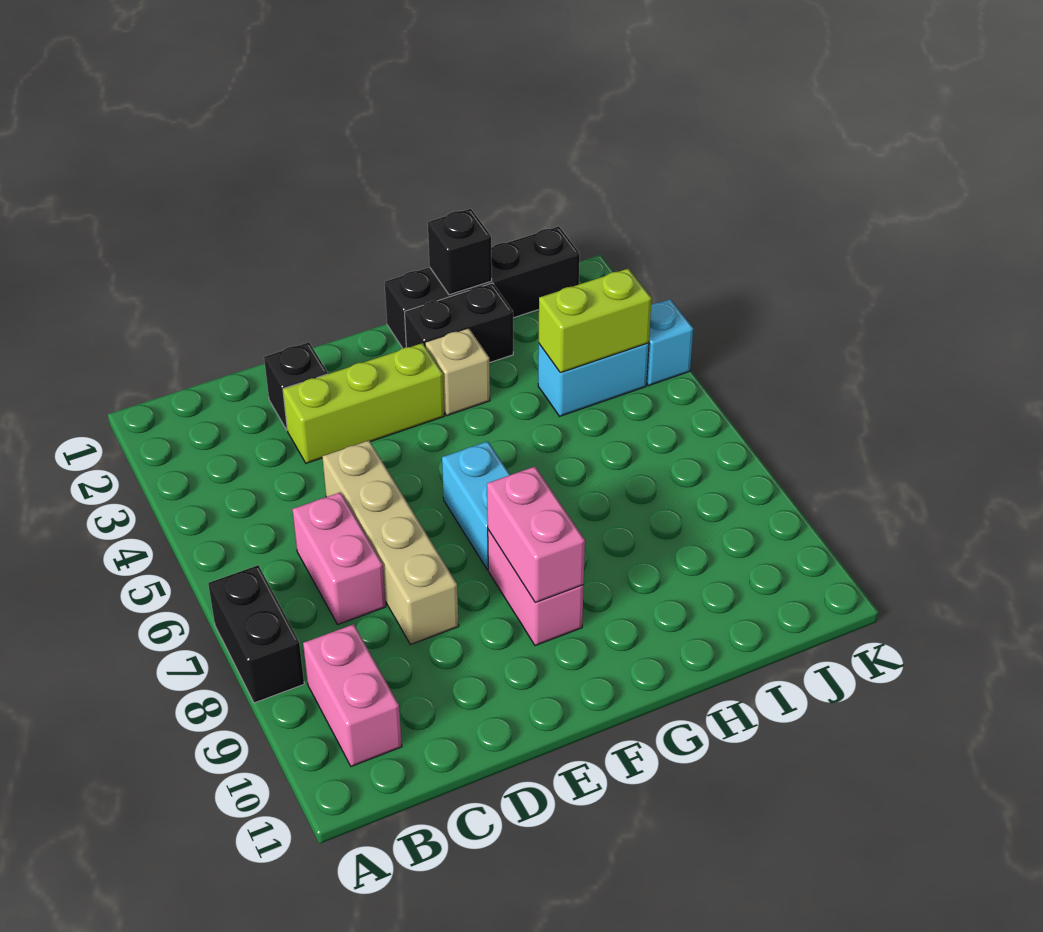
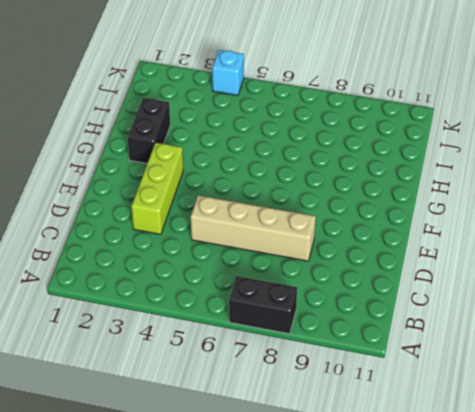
none -> pink brick B9:B10 level 1
none -> pink brick C6:C7 level 1
none -> black brick D2 level 1

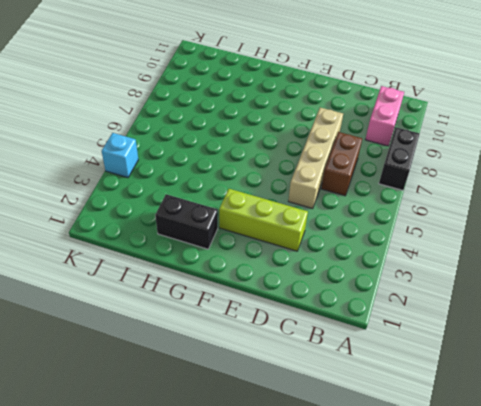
brown brick C6:C7 level 1 -> pink brick C6:C7 level 1
none -> black brick D2 level 1
none -> cyan brick F6:F7 level 1
none -> pink brick F8:F9 level 1

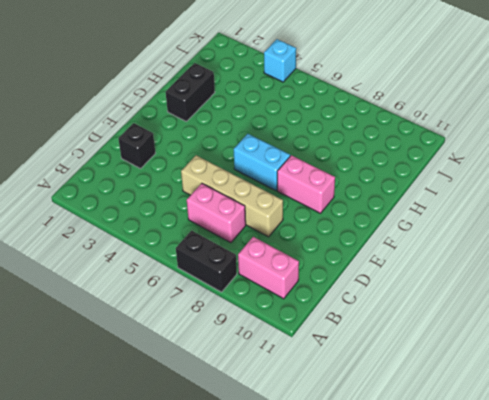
none -> lime brick D3:F3 level 1
none -> black brick G1:J1 level 1
none -> tan brick G3 level 1

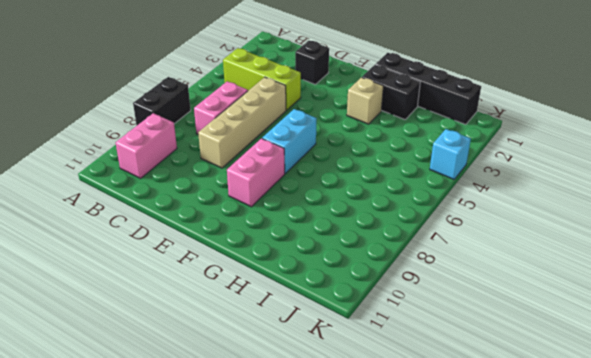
lime brick B4:D4 level 1 -> lime brick D3:F3 level 1
none -> cyan brick I4:J4 level 1
none -> pink brick F8:F9 level 2
none -> black brick H1 level 2

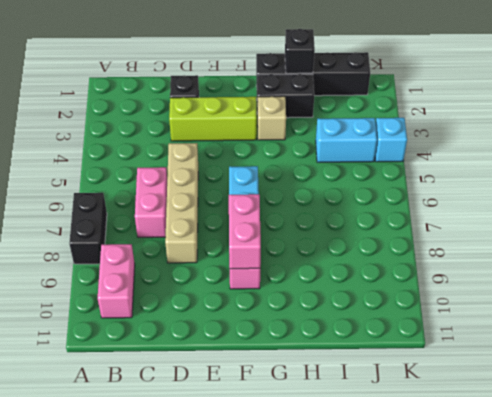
none -> lime brick I4:J4 level 2

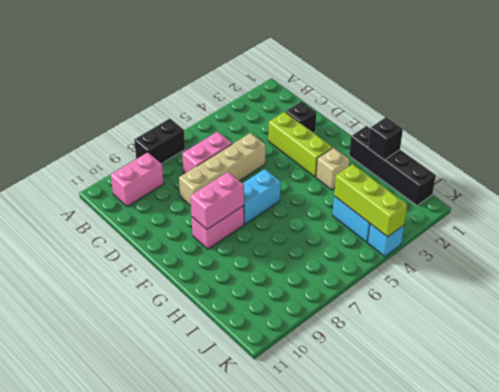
lime brick I4:K4 level 2 -> lime brick I4:J4 level 2
none -> black brick G2:H2 level 1

